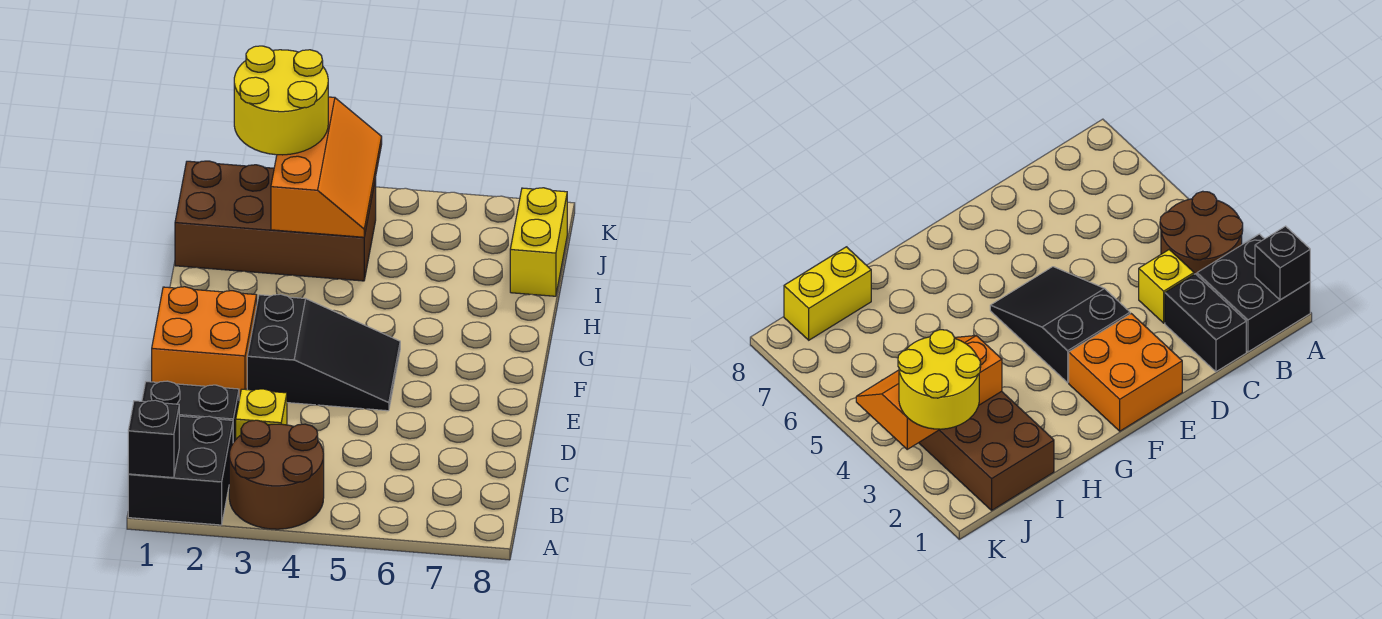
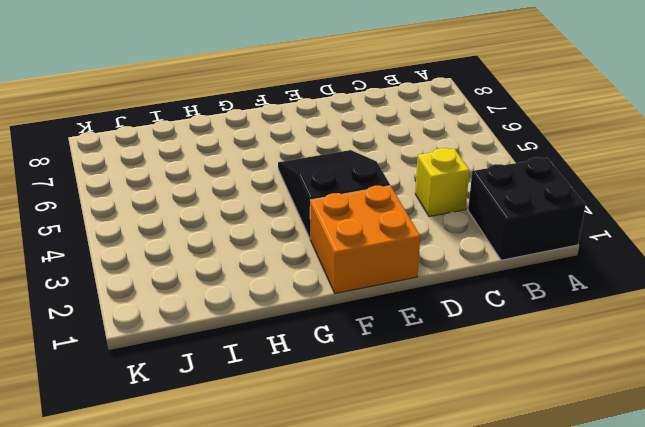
none -> brown round brick A3:B4 level 1
none -> black brick C1:C2 level 1

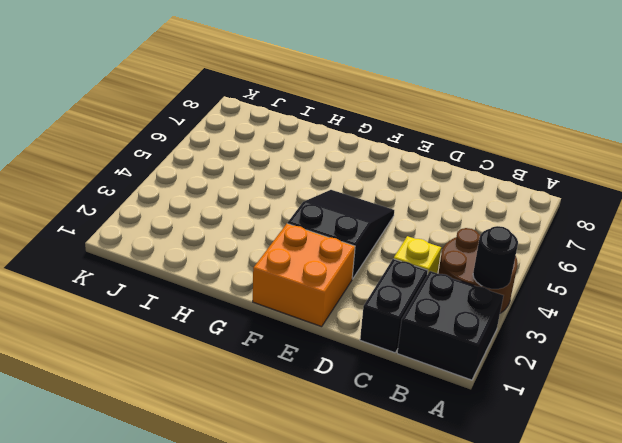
black round brick A3 level 2 -> none
none -> brown brick I1:J4 level 1
none -> yellow brick I8:J8 level 1

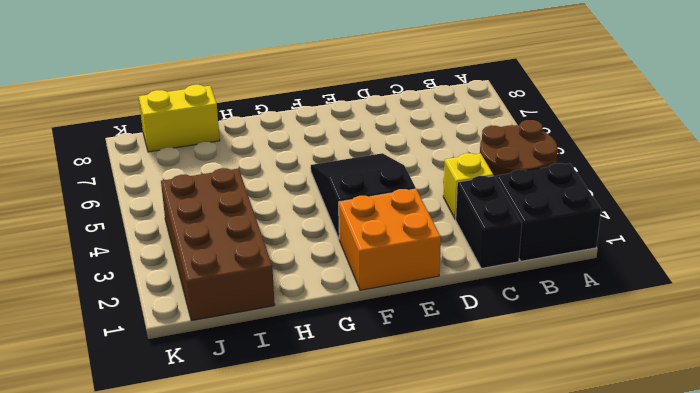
none -> black brick A1 level 2
none -> orange slope I3:K4 level 2 top 3

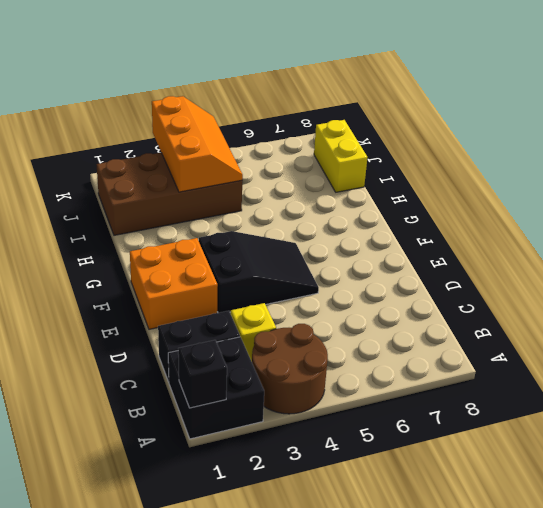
none -> yellow round brick J2:K3 level 3

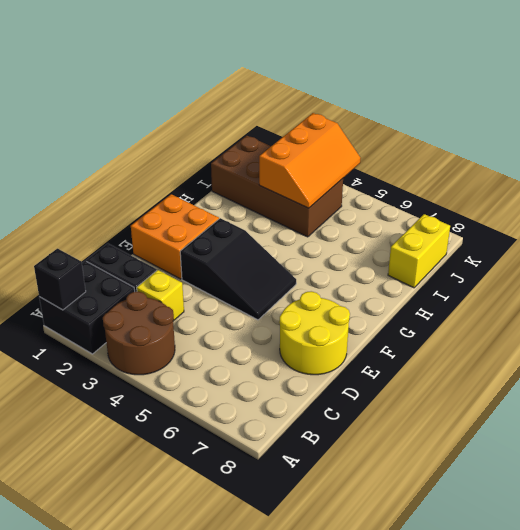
yellow round brick D7:E8 level 1 -> yellow round brick J2:K3 level 3

